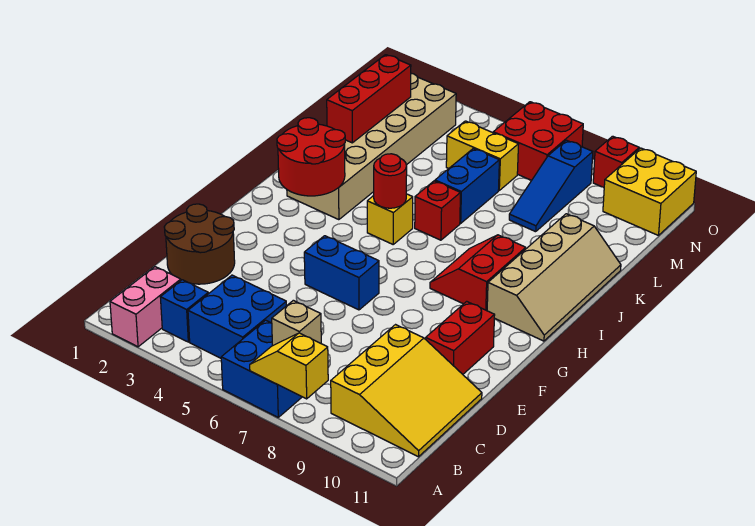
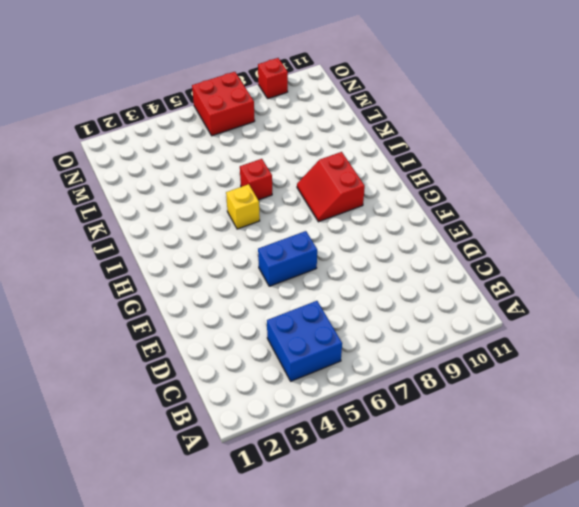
none -> pink brick A2:B2 level 1
none -> blue brick A6:B7 level 1
none -> blue brick B3 level 1

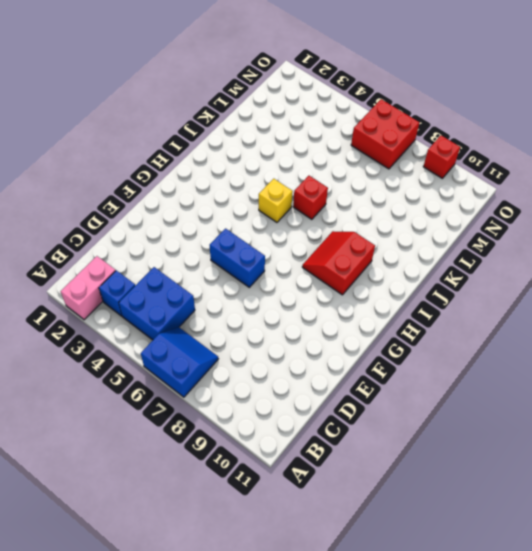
blue slope A6:B7 level 1 top A -> blue brick A6:B7 level 1
none -> yellow slope B9:D11 level 1 top 9
none -> brown round brick D1:E2 level 1
none -> red brick E10:F10 level 1

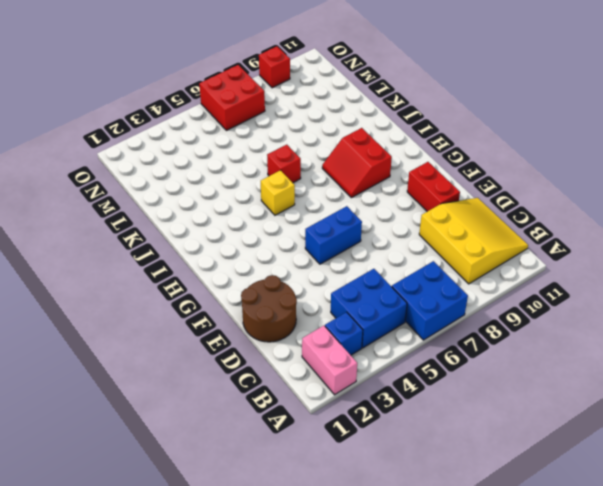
none -> tan slope H10:K11 level 1 top 10
none -> tan brick I2:N3 level 1
none -> blue brick K6:L6 level 1

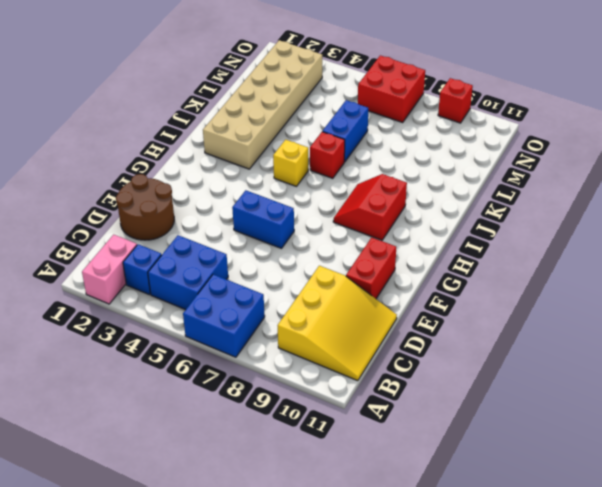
none -> tan slope H10:K11 level 1 top 10
none -> blue slope L8:N8 level 1 top N
none -> yellow brick M5:M6 level 1

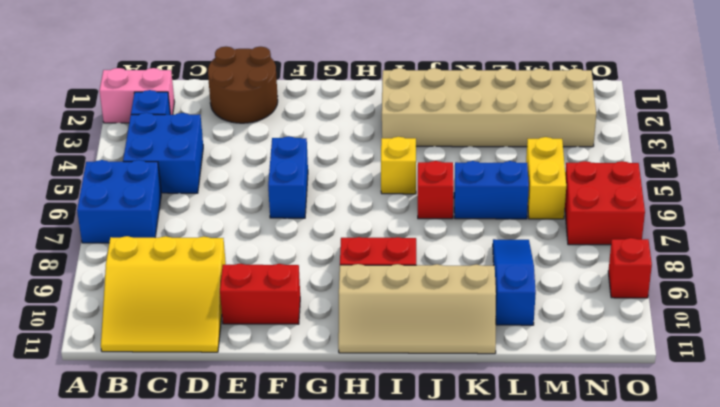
blue slope L8:L10 level 1 top 10 -> blue slope L8:N8 level 1 top N
none -> yellow brick N10:O11 level 1
none -> yellow slope A7:A8 level 2 top 8
none -> tan brick B7 level 2

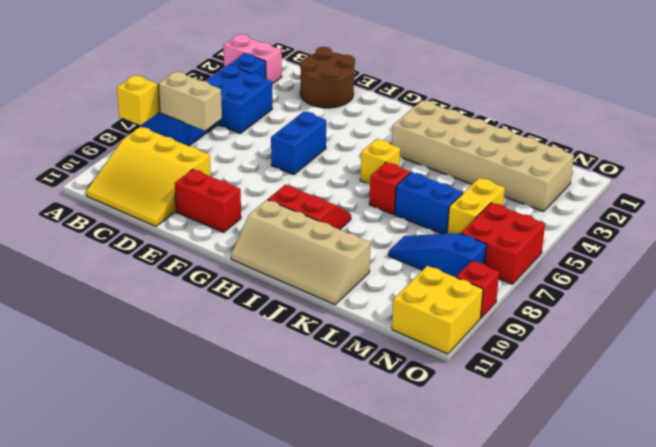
tan brick B7:C7 level 2 -> tan brick B7 level 2
none -> red round brick H2:I3 level 2
none -> red round brick I5 level 2
none -> red brick K2:M2 level 2

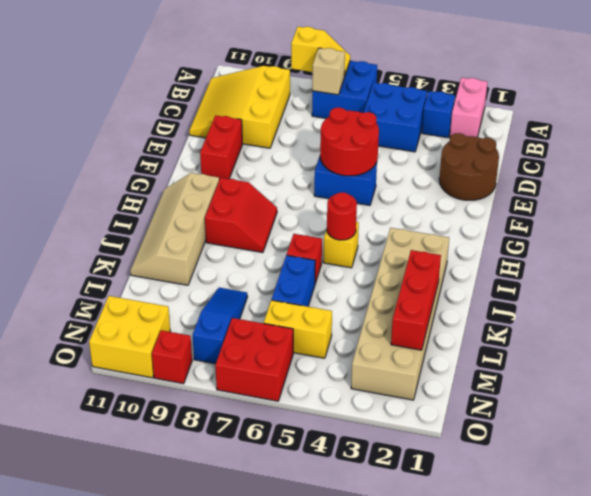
red round brick E5:F6 level 2 -> red round brick H2:I3 level 2

